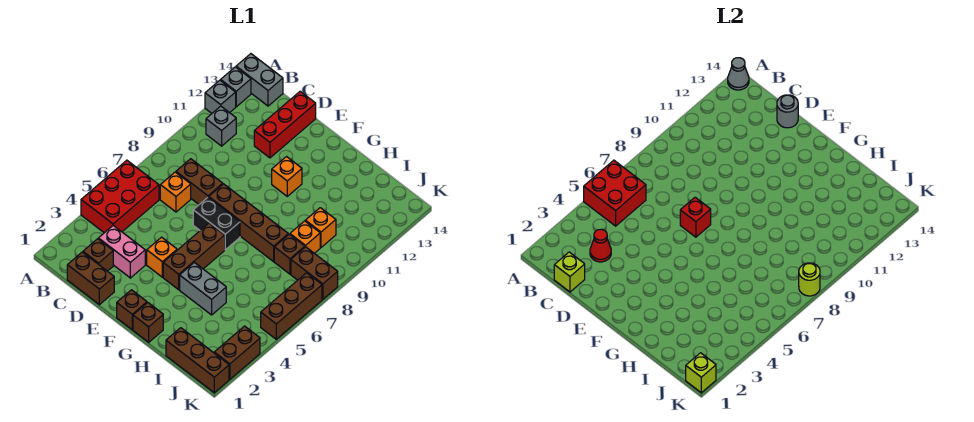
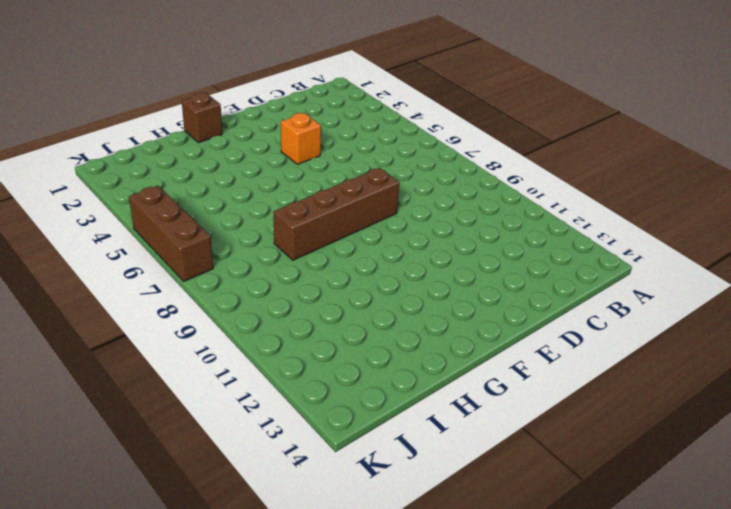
none -> red brick A4:B6 level 1
none -> grey brick A12 level 1
none -> grey brick A13 level 1
none -> grey brick A14:B14 level 1

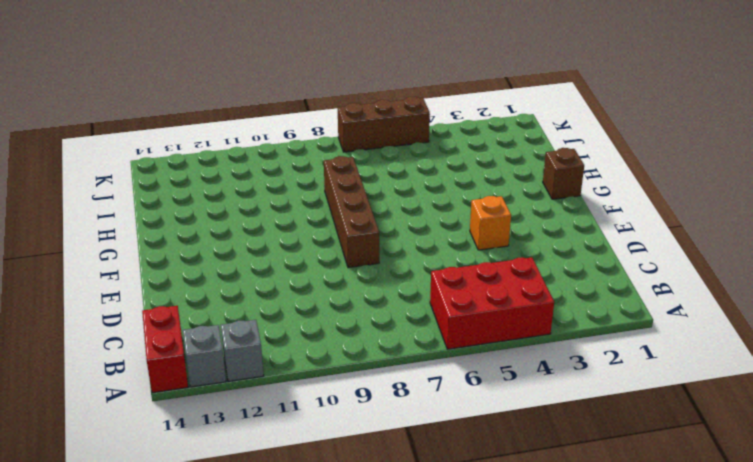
red brick A14:B14 level 1 -> grey brick A14:B14 level 1
none -> grey brick B11 level 1
none -> brown brick C1:D1 level 1
none -> brown brick C2 level 1
none -> pink brick C3:D3 level 1

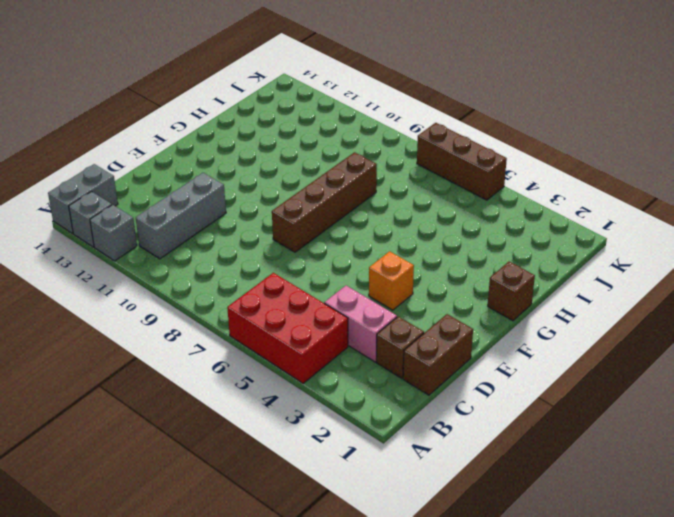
grey brick B11:D11 level 1 -> grey brick B11 level 1
pink brick C3:C4 level 1 -> pink brick C3:D3 level 1
none -> orange brick C7 level 1
none -> brown brick C8:D8 level 1
none -> red brick D12:D14 level 1
none -> black brick E7:F7 level 1

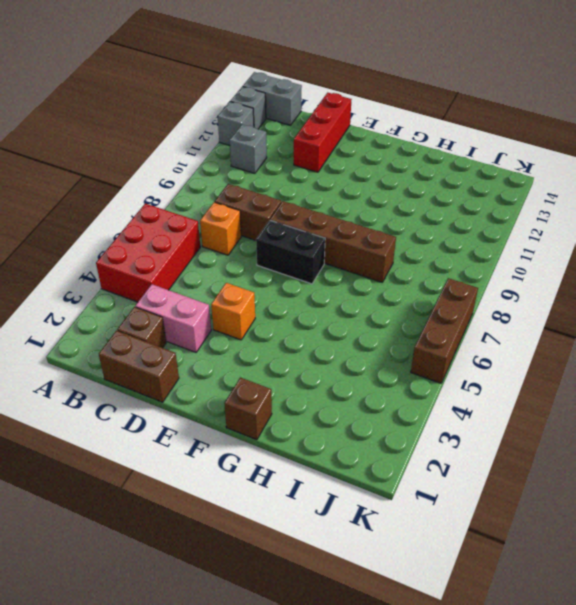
none -> brown brick F1 level 1
none -> brown brick F4:F6 level 1
none -> orange brick F11 level 1
none -> grey brick G4:H4 level 1

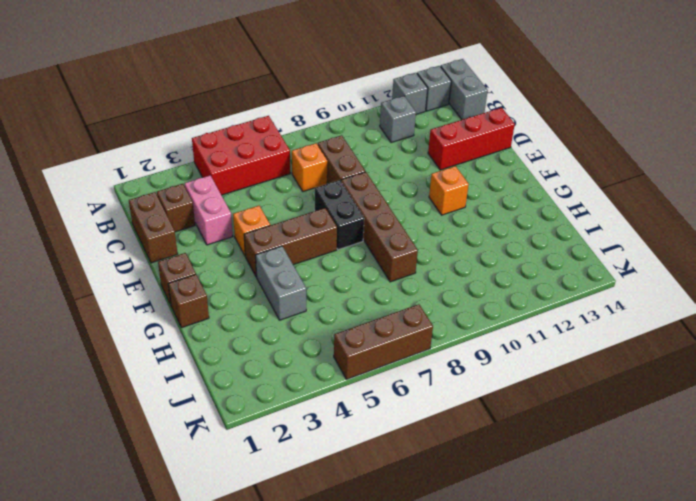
none -> brown brick I1:K1 level 1
none -> brown brick I8 level 1
none -> orange brick I9 level 1
none -> orange brick I10 level 1

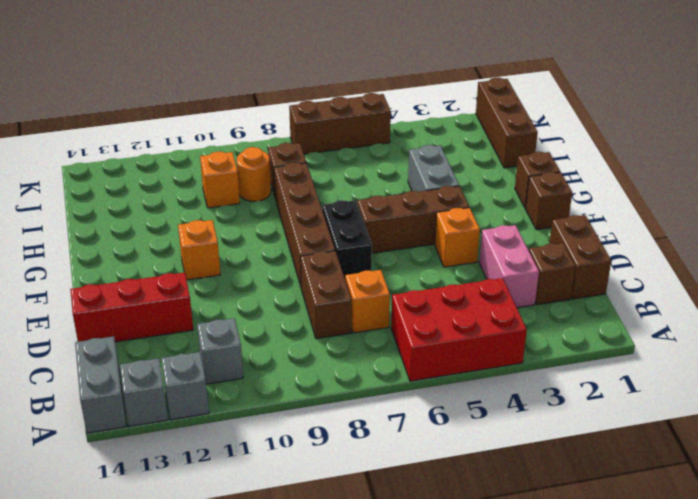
orange round brick I9 level 1 -> orange brick I9 level 1
none -> brown brick J8:K8 level 1
none -> brown brick K2:K3 level 1
none -> red brick A5:B6 level 2
none -> grey cone A14 level 2

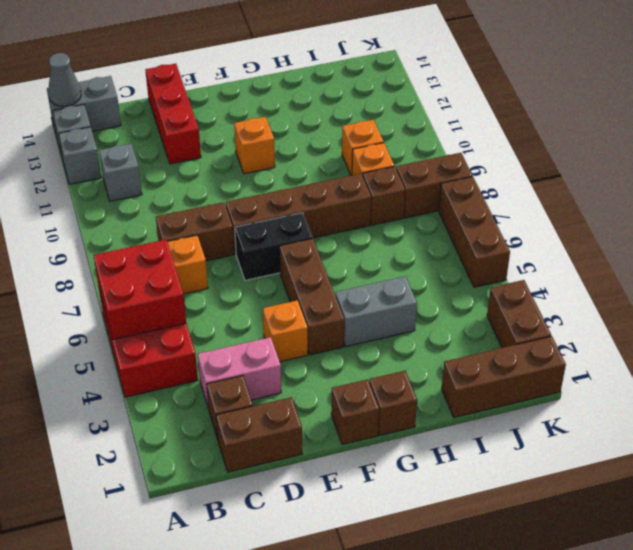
none -> lime brick C1 level 2
none -> red cone C3 level 2
none -> grey round brick D14 level 2
none -> red brick E7 level 2

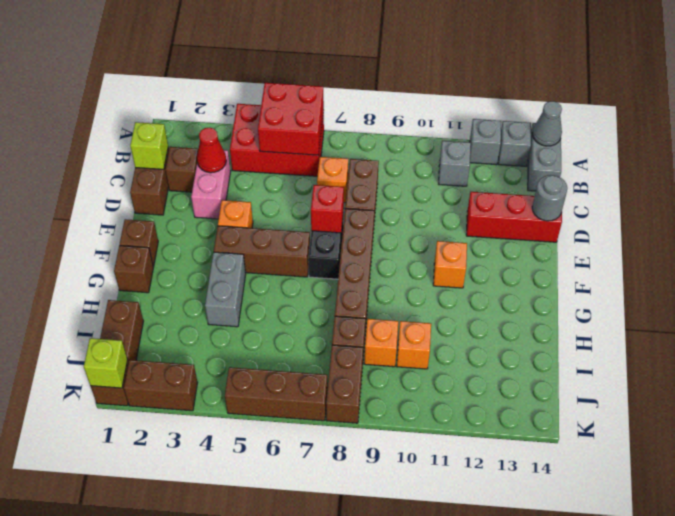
none -> lime round brick K8 level 2

